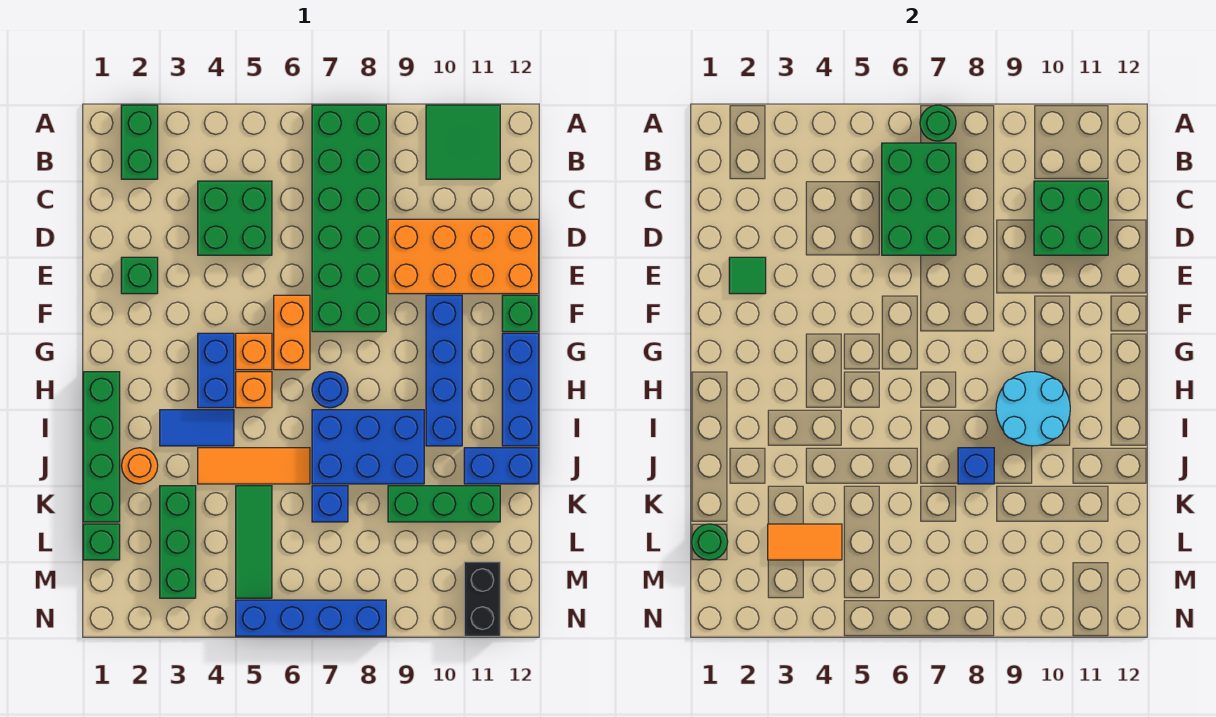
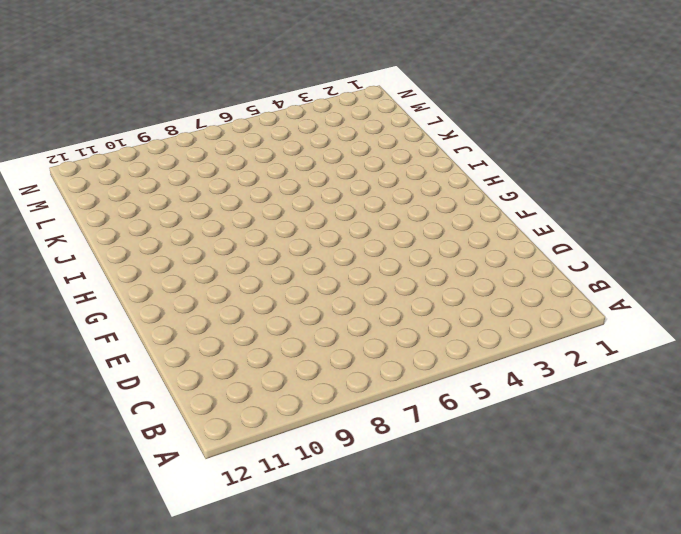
none -> green brick A2:B2 level 1
none -> green brick A7:F8 level 1
none -> green tile A10:B11 level 1
none -> green brick C4:D5 level 1

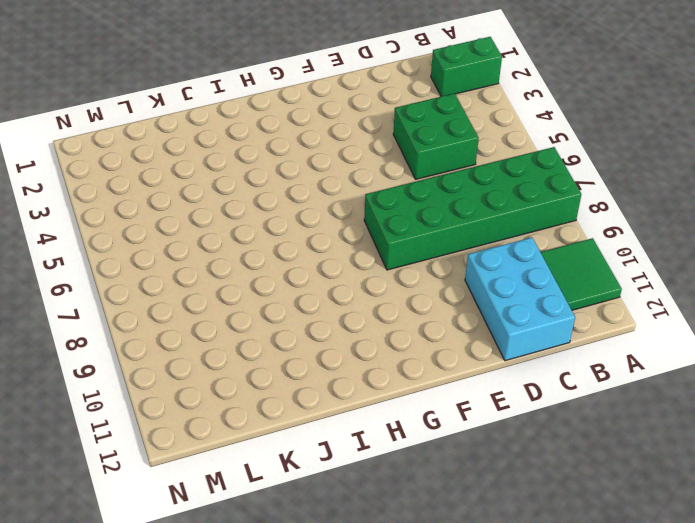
cyan brick C10:D12 level 1 -> orange brick D9:E12 level 1
none -> green brick E2 level 1
none -> orange brick F6:G6 level 1
none -> blue brick F10:I10 level 1
none -> green brick F12 level 1

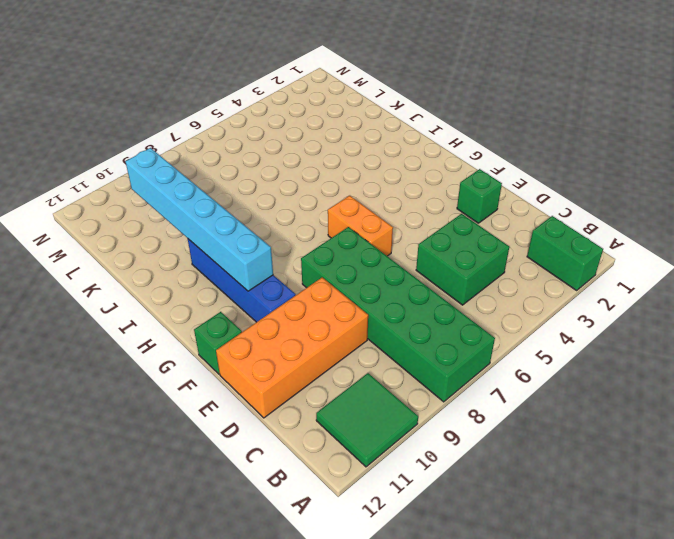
cyan brick G10:L10 level 2 -> cyan round brick H9:I10 level 2
none -> blue brick G4:H4 level 1
none -> orange brick G5 level 1
none -> blue brick G12:I12 level 1
none -> green brick H1:K1 level 1

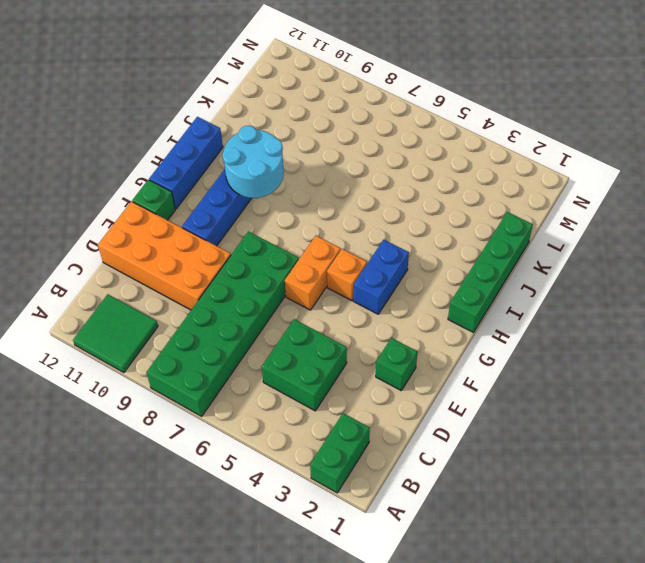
none -> orange brick H5 level 1
none -> blue round brick H7 level 1
none -> blue tile I3:I4 level 1
none -> blue brick I7:J9 level 1

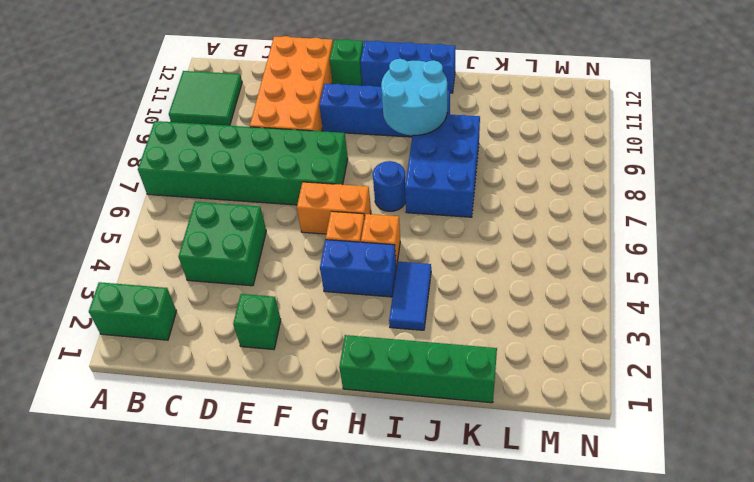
none -> orange round brick J2 level 1
none -> orange tile J4:J6 level 1
none -> blue brick J11:J12 level 1
none -> green brick K3:M3 level 1

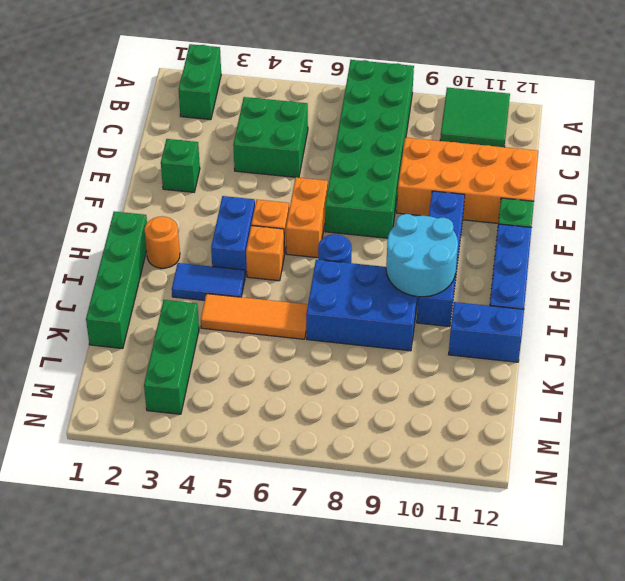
orange round brick H2 level 1 -> orange round brick J2 level 1
none -> green tile K5:M5 level 1
none -> blue brick K7 level 1
none -> green brick K9:K11 level 1
none -> green brick L1 level 1

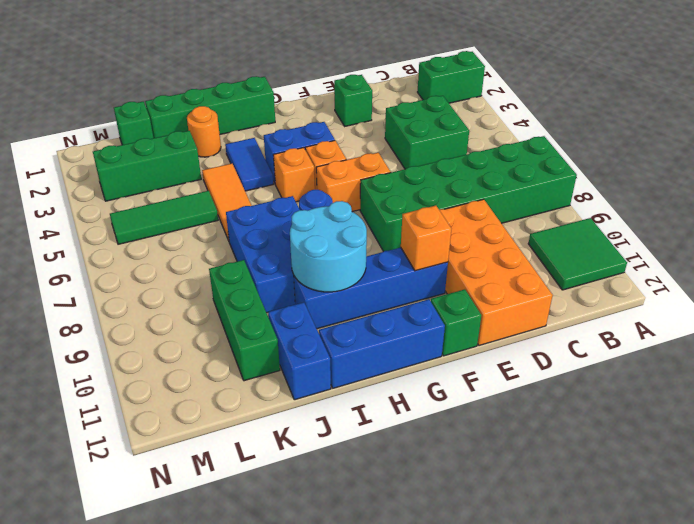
orange brick F10 level 2 -> none
none -> blue brick K7 level 1
none -> black brick M11:N11 level 1
none -> blue brick N5:N8 level 1
none -> green round brick A7 level 2

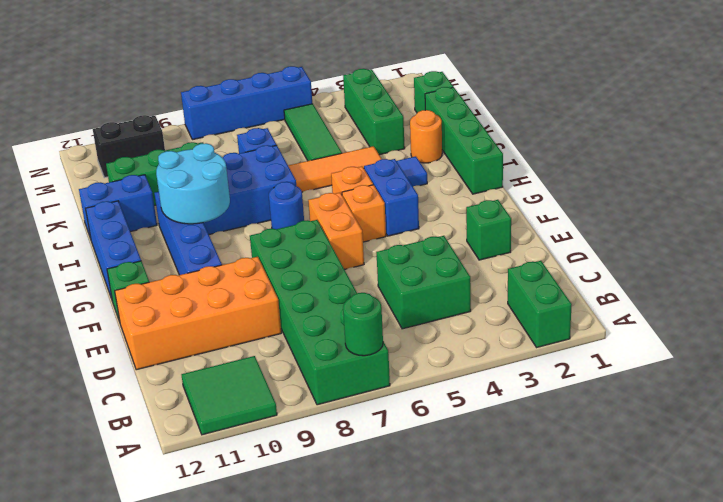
black brick M10:M11 level 1 -> black brick M11:N11 level 1
none -> green brick B6:D7 level 2
none -> green brick C10:D11 level 2
none -> green tile E2 level 2
none -> blue brick J8 level 2

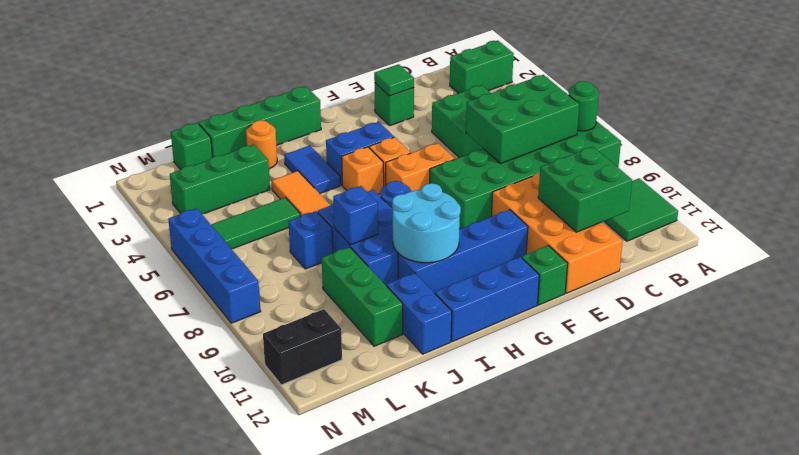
none -> green round brick L1 level 2
none -> orange tile L3:L4 level 2

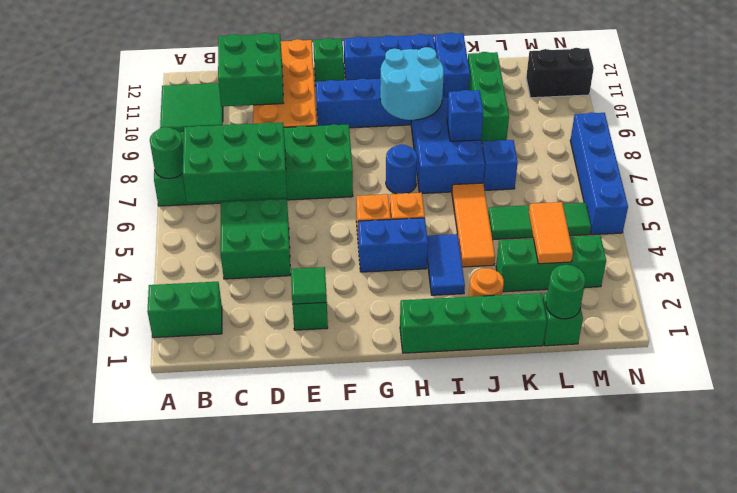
none -> orange brick F6:G6 level 1

